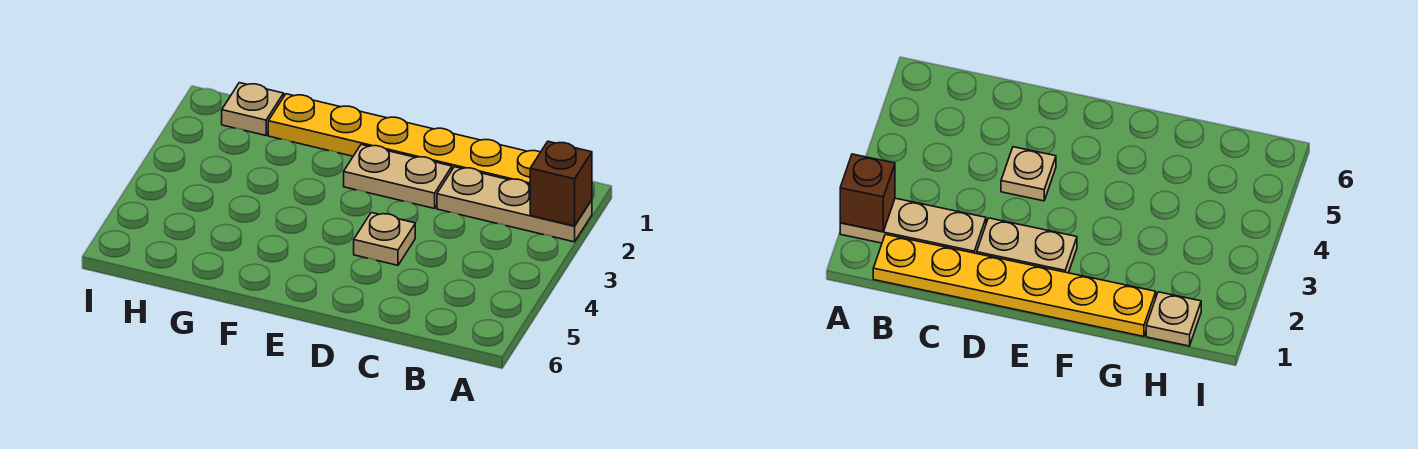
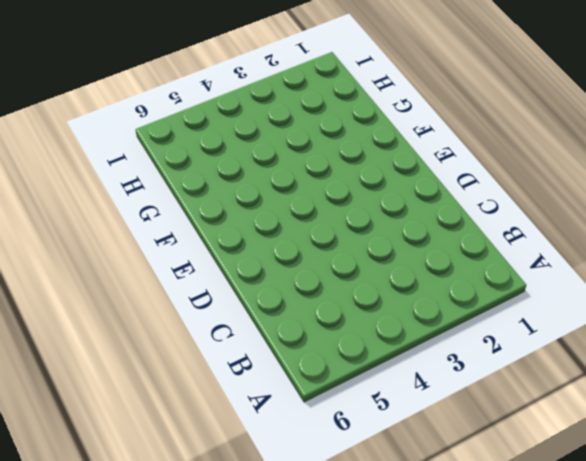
none -> tan plate A2:C2 level 1
none -> yellow plate B1:G1 level 1

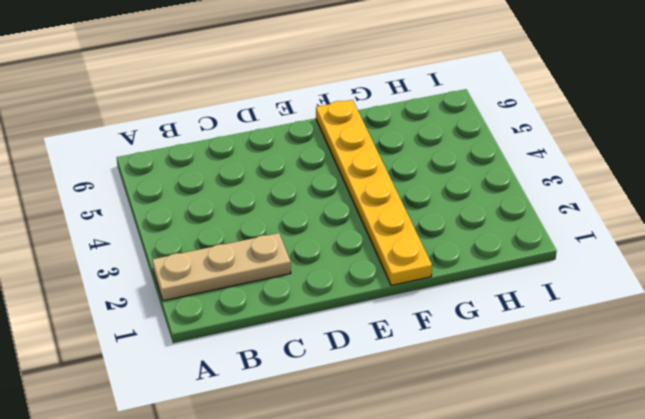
yellow plate F1:F6 level 1 -> yellow plate B1:G1 level 1
none -> tan plate D2:E2 level 1
none -> tan plate D4 level 1

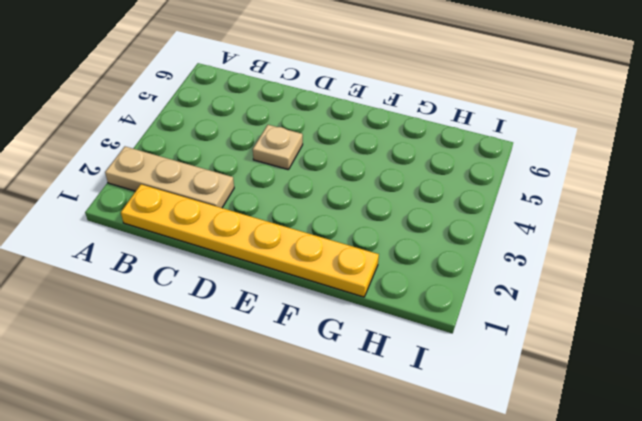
none -> tan plate D2:E2 level 1
none -> tan plate H1 level 1

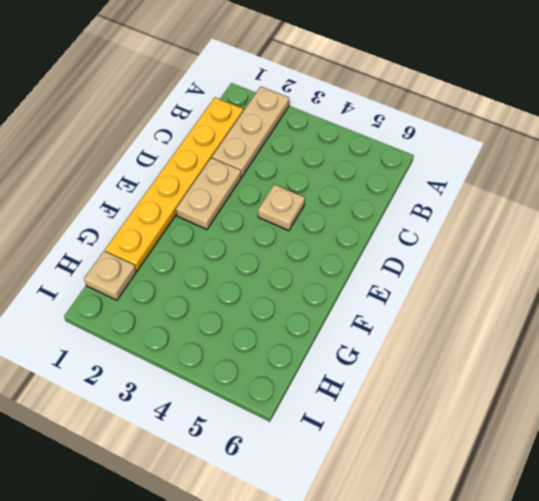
none -> brown brick A2 level 2

